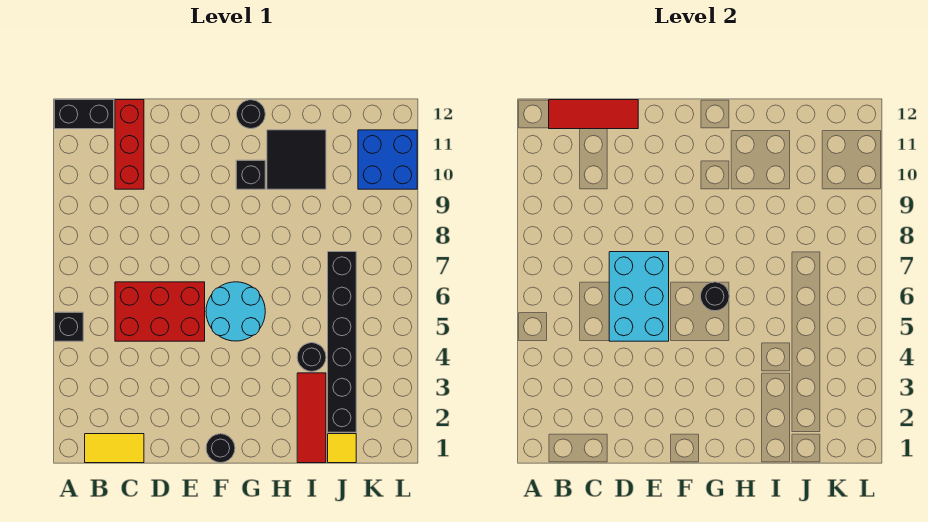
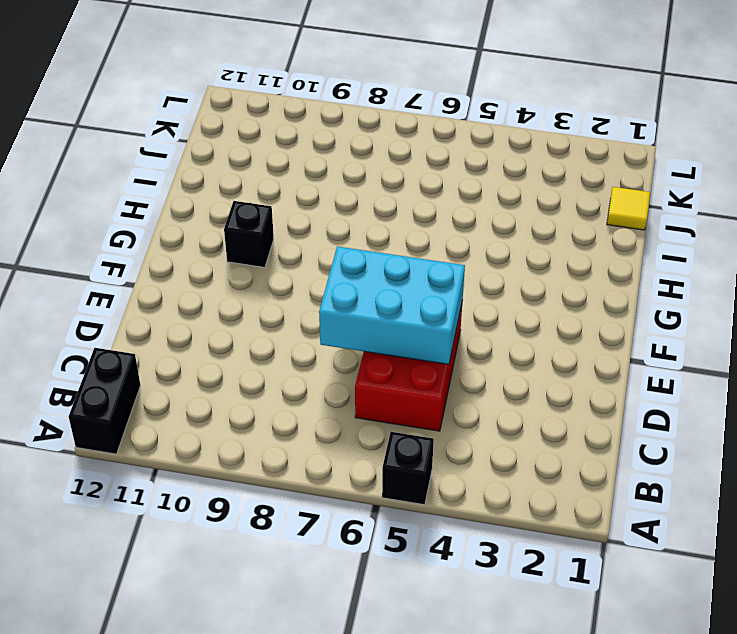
none -> yellow tile B1:C1 level 1
none -> red brick C10:C12 level 1
none -> black round brick F1 level 1

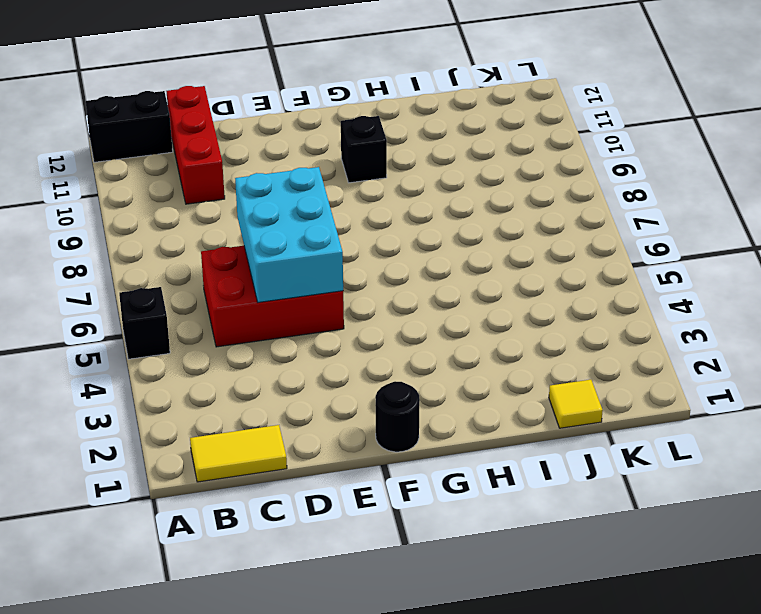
none -> cyan round brick F5:G6 level 1
none -> black round brick G12 level 1
none -> black tile H10:I11 level 1

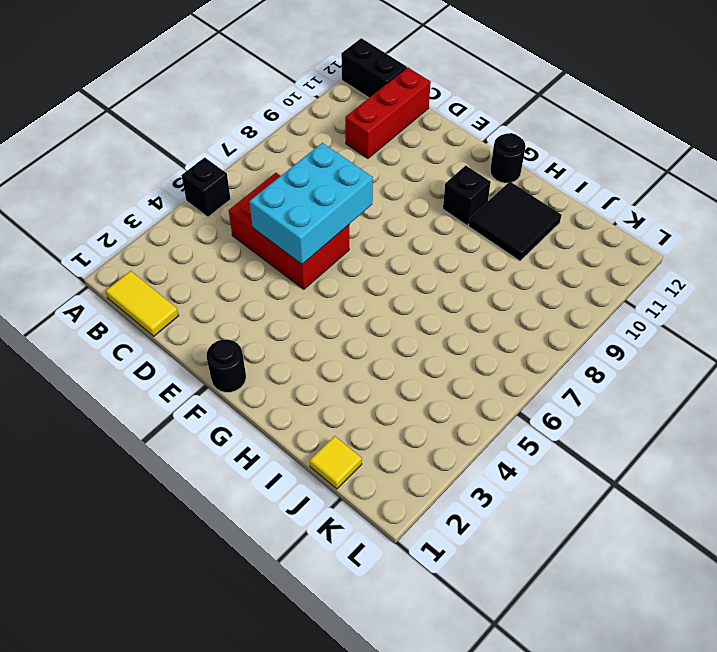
none -> cyan round brick F5:G6 level 1
none -> red tile I1:I3 level 1
none -> black round brick I4 level 1

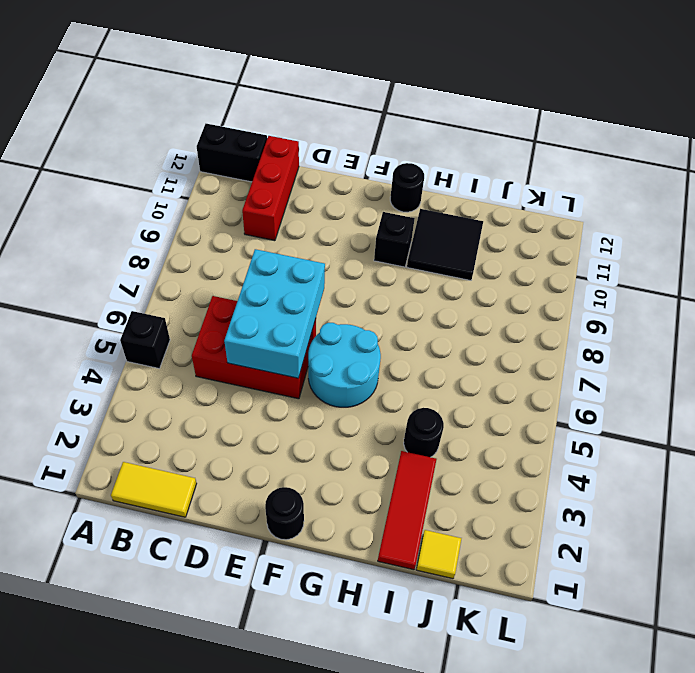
none -> black brick J2:J7 level 1
none -> blue brick K10:L11 level 1
none -> red tile B12:D12 level 2

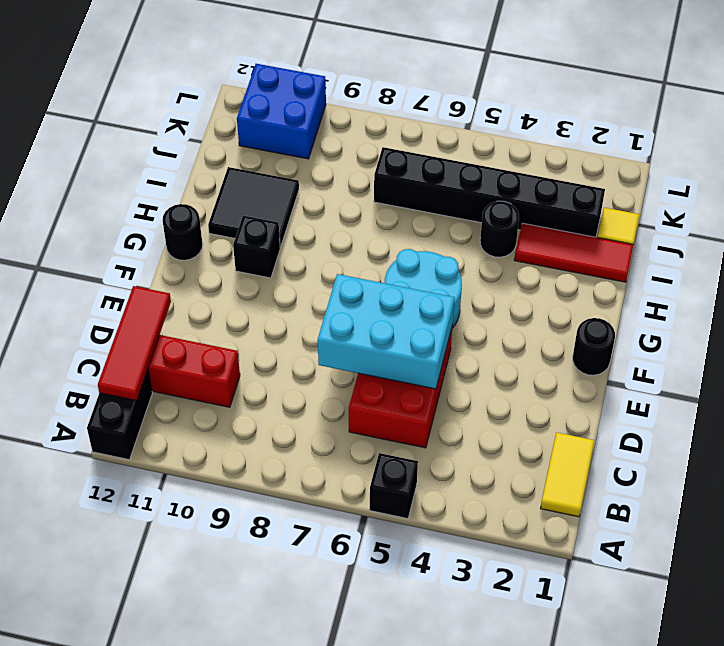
none -> black round brick G6 level 2

